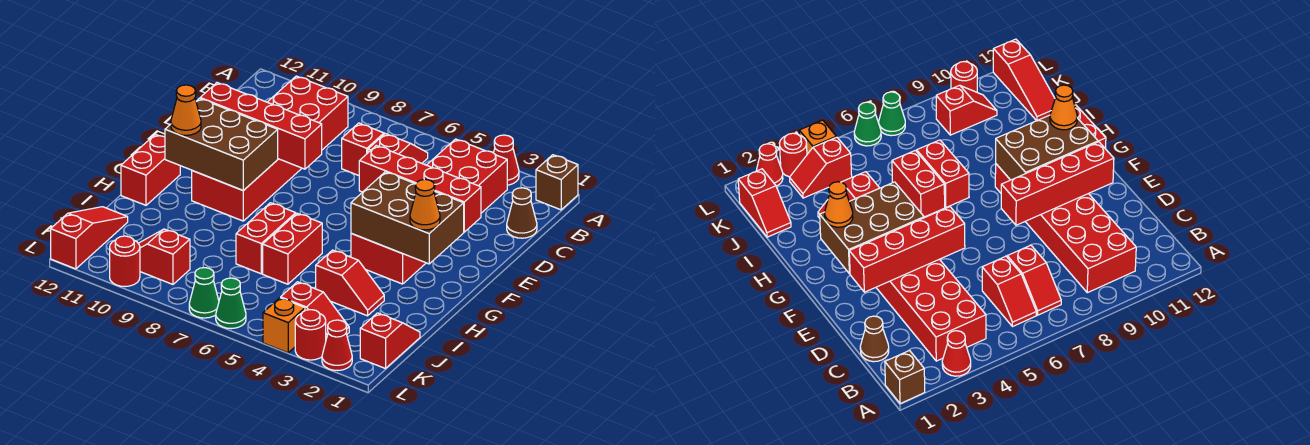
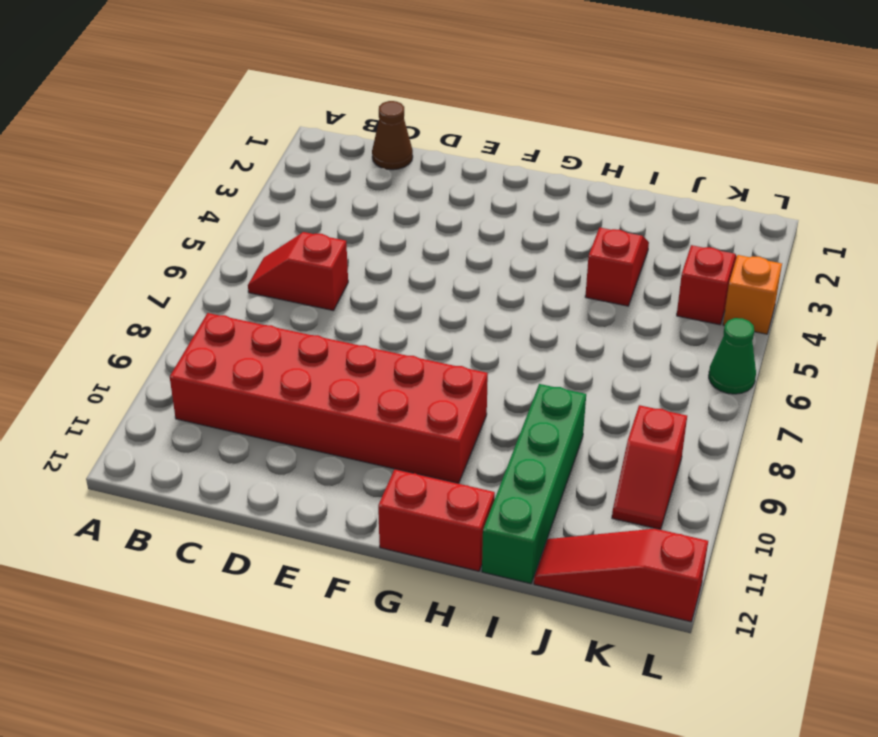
green brick I9:I12 level 1 -> none
none -> brown brick A1 level 1
none -> red cone A3 level 1
none -> red brick B3:G4 level 1

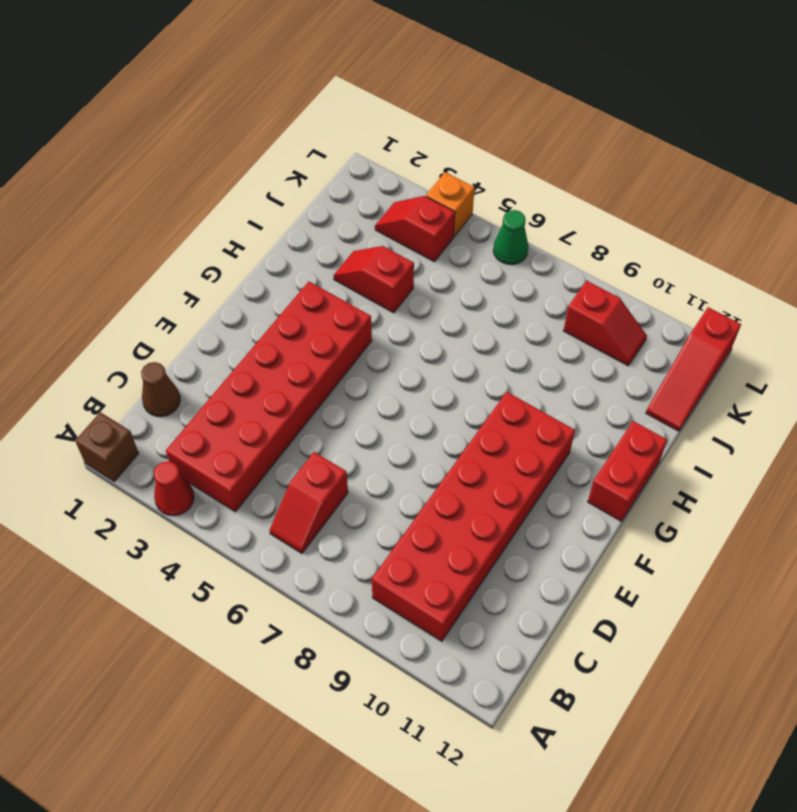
none -> red slope B7:C7 level 1 top C
none -> red brick H6:I6 level 1
none -> red brick H7:I7 level 1

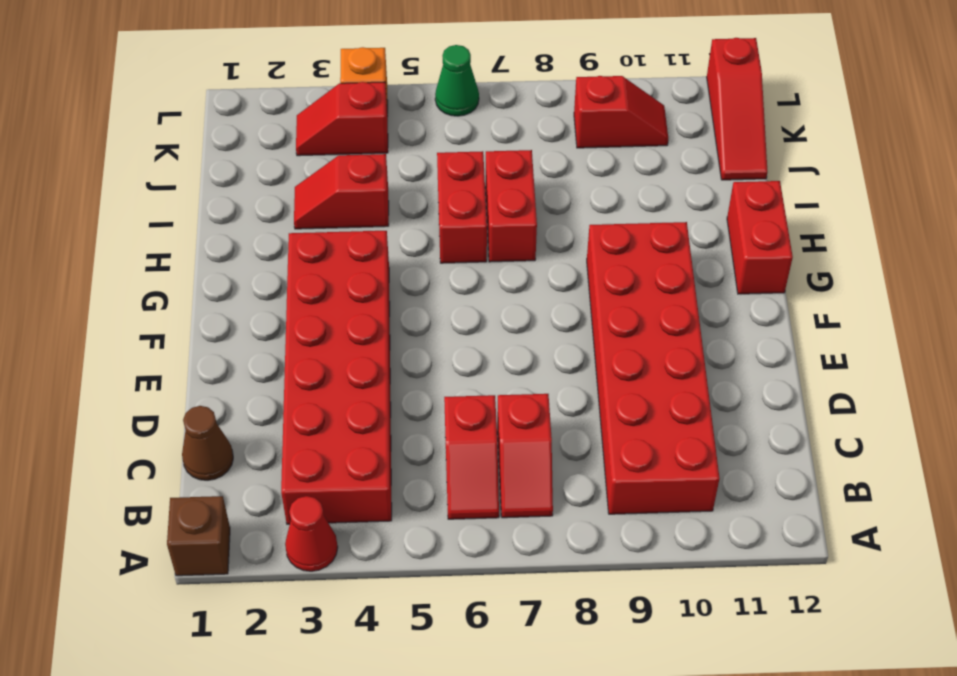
none -> red slope J1:K1 level 1 top K
none -> red cone L2 level 1
none -> red round brick L3 level 1

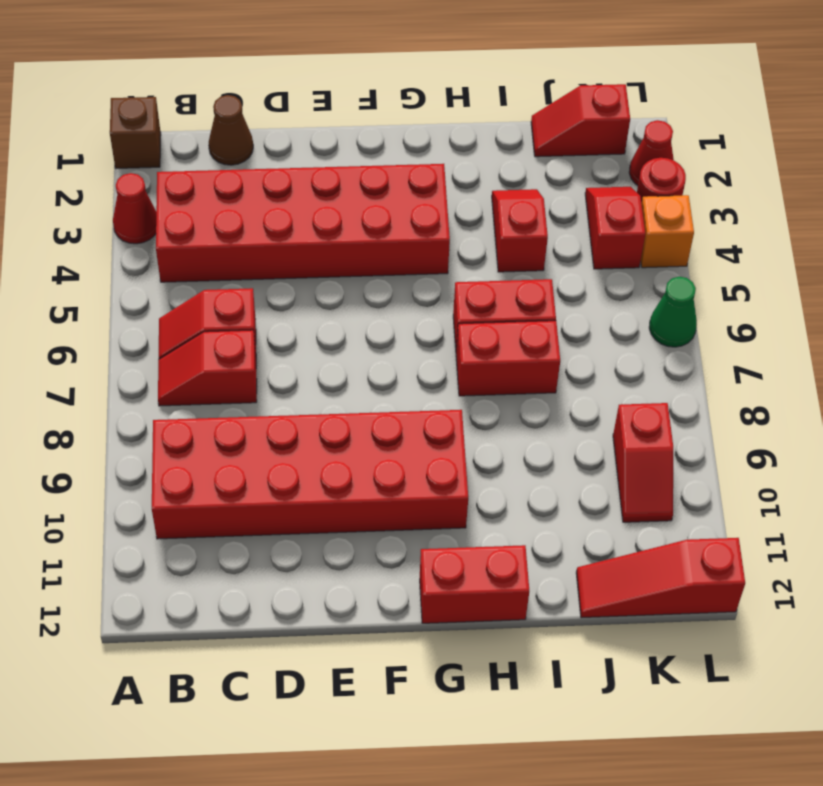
none -> green cone L7 level 1
none -> red round brick L10 level 1
none -> red brick E2:E5 level 2

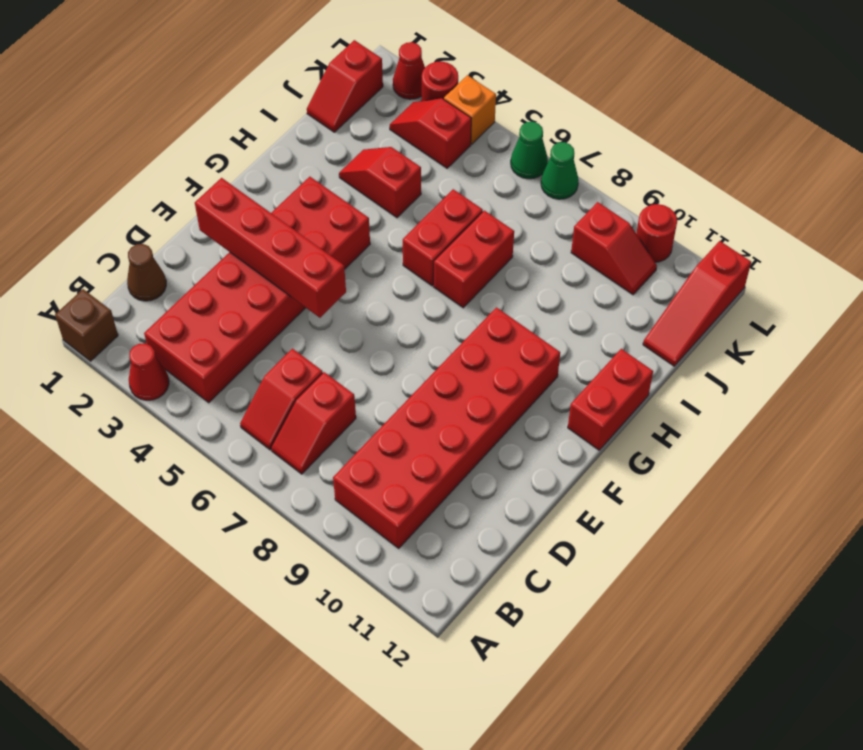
none -> red brick E8:E11 level 2
none -> brown brick F2:G4 level 2
none -> brown brick F9:G11 level 2

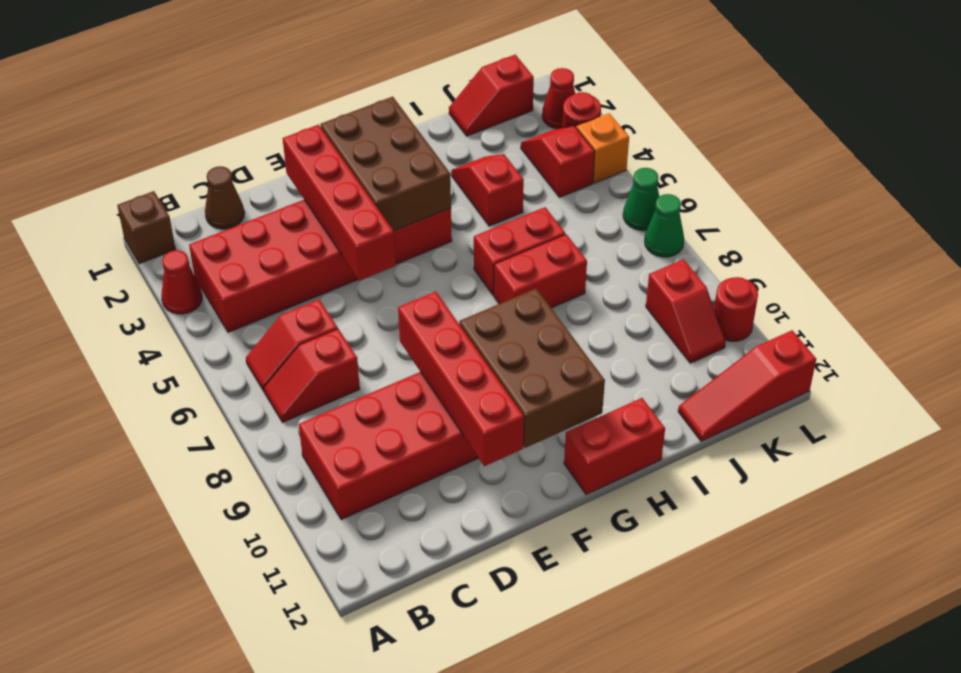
none -> orange cone G2 level 3
none -> orange cone G11 level 3

